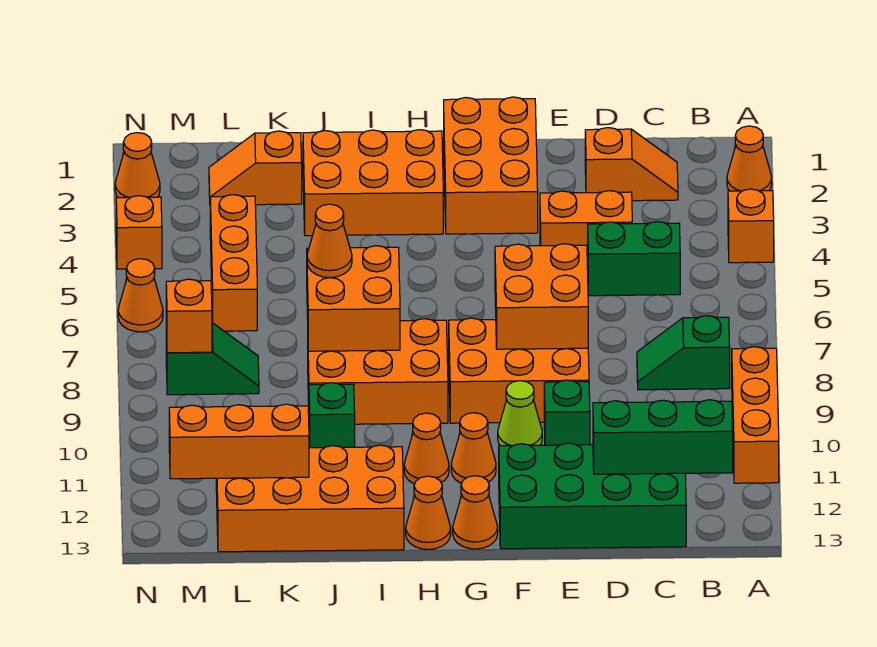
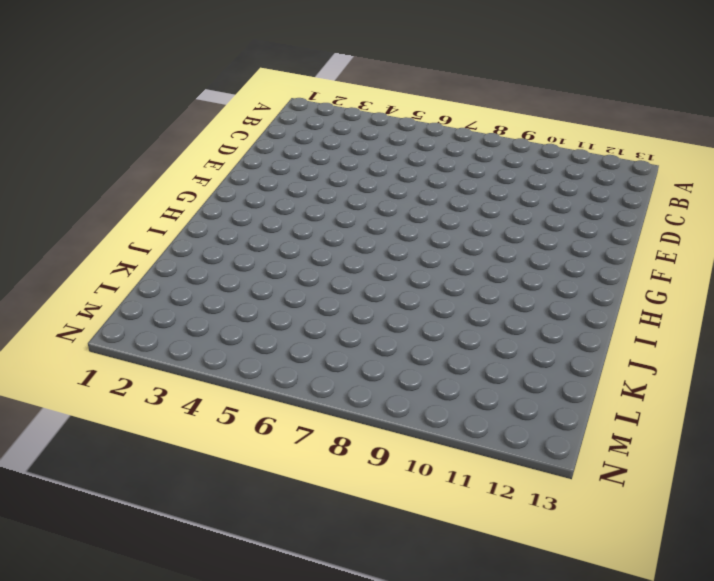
none -> orange cone A2 level 1
none -> orange brick A4 level 1
none -> orange brick A9:A11 level 1
none -> green slope B8:C8 level 1 top B

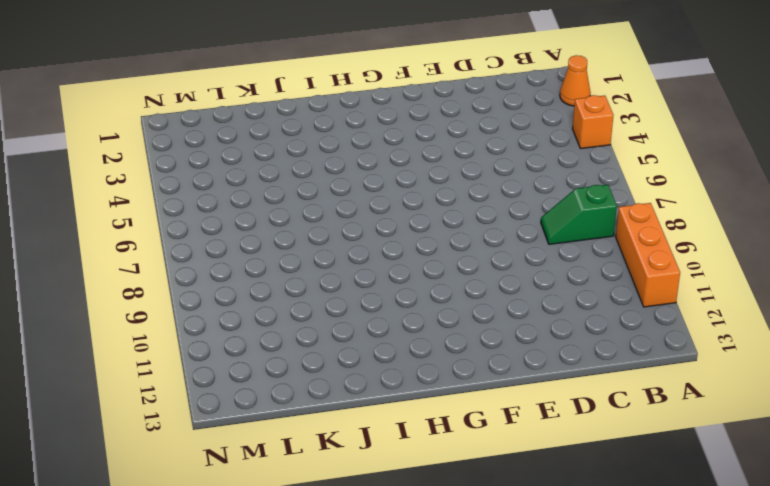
none -> orange slope C2:D2 level 1 top D
none -> green brick C5:D5 level 1
none -> green brick C12:F13 level 1
none -> orange brick D4:E4 level 1

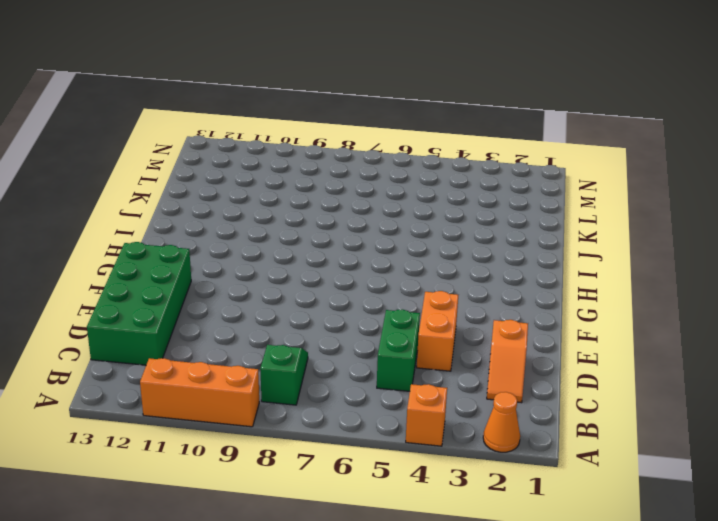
none -> orange brick E8:G9 level 1
none -> green brick E10 level 1
none -> orange brick F1:G3 level 1
none -> lime cone F10 level 1

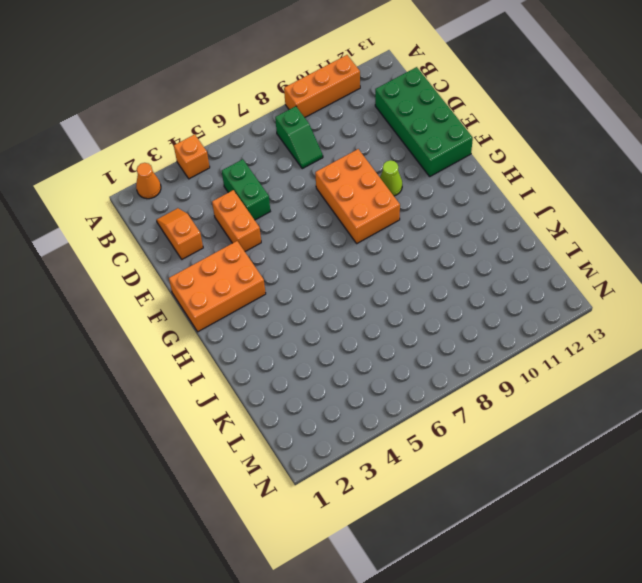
none -> green brick E10 level 1
none -> orange cone G11 level 1
none -> orange cone G13 level 1
none -> orange brick H2:J3 level 1

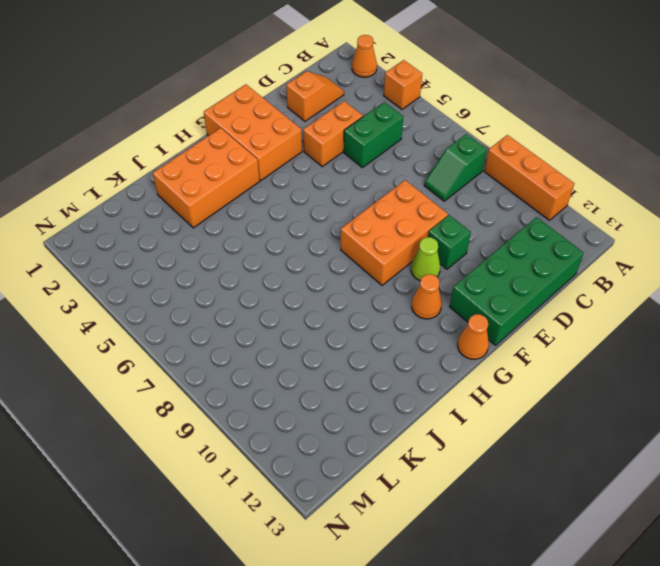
none -> orange brick H8:J9 level 1
none -> orange cone H11 level 1
none -> orange cone H13 level 1
none -> orange brick I12:L13 level 1

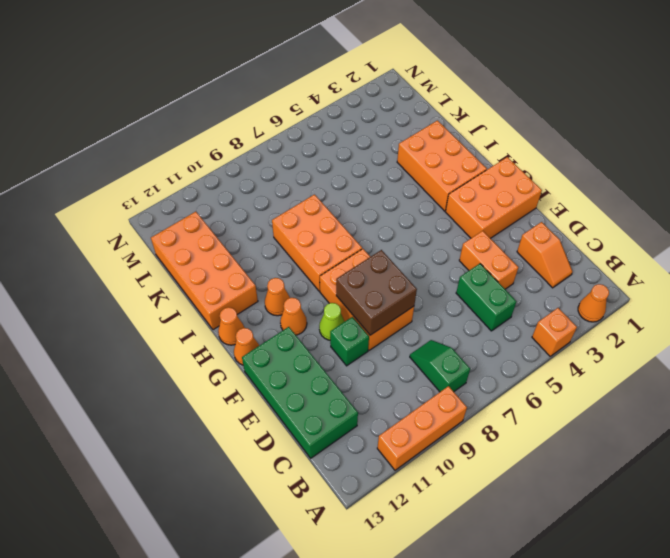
brown brick E8:F9 level 2 -> orange brick E7:F8 level 2
none -> green brick J10 level 1
none -> orange slope K2:L2 level 1 top K
none -> orange brick L4:L6 level 1
none -> green slope L8:M8 level 1 top M

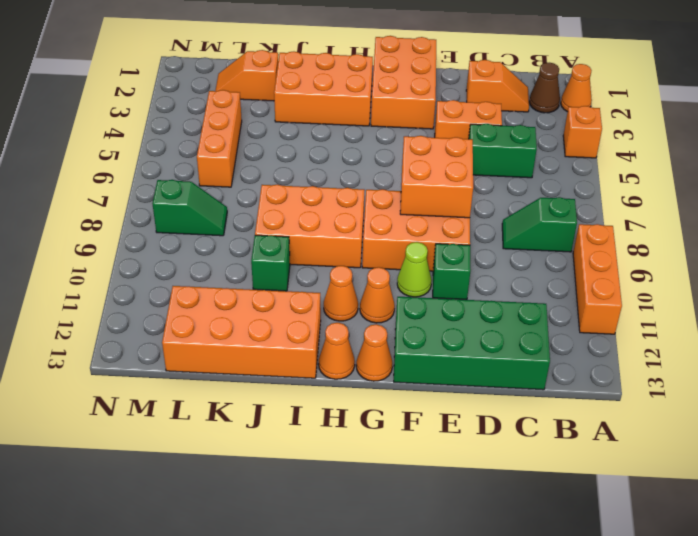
brown cone B2 level 1 -> none
none -> orange cone N2 level 1
none -> orange brick N4 level 1
none -> orange cone N6 level 1
none -> green brick B12:D12 level 2

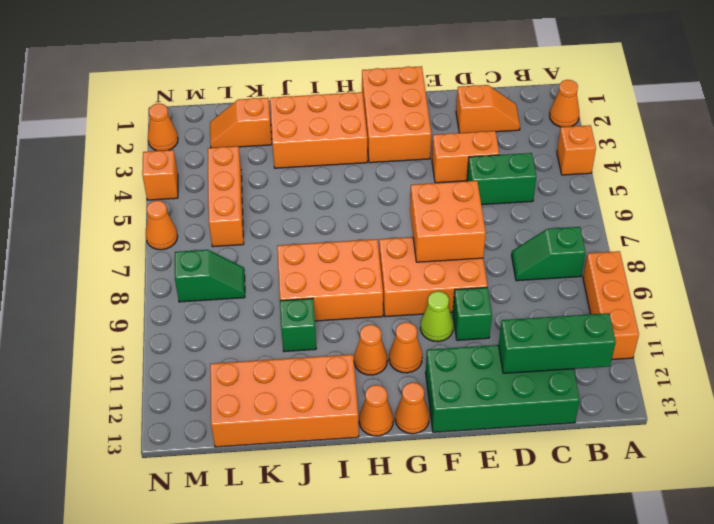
none -> orange brick I7:J8 level 2
none -> orange brick K12:M12 level 2
none -> orange brick M8 level 2
none -> orange cone J7 level 3

